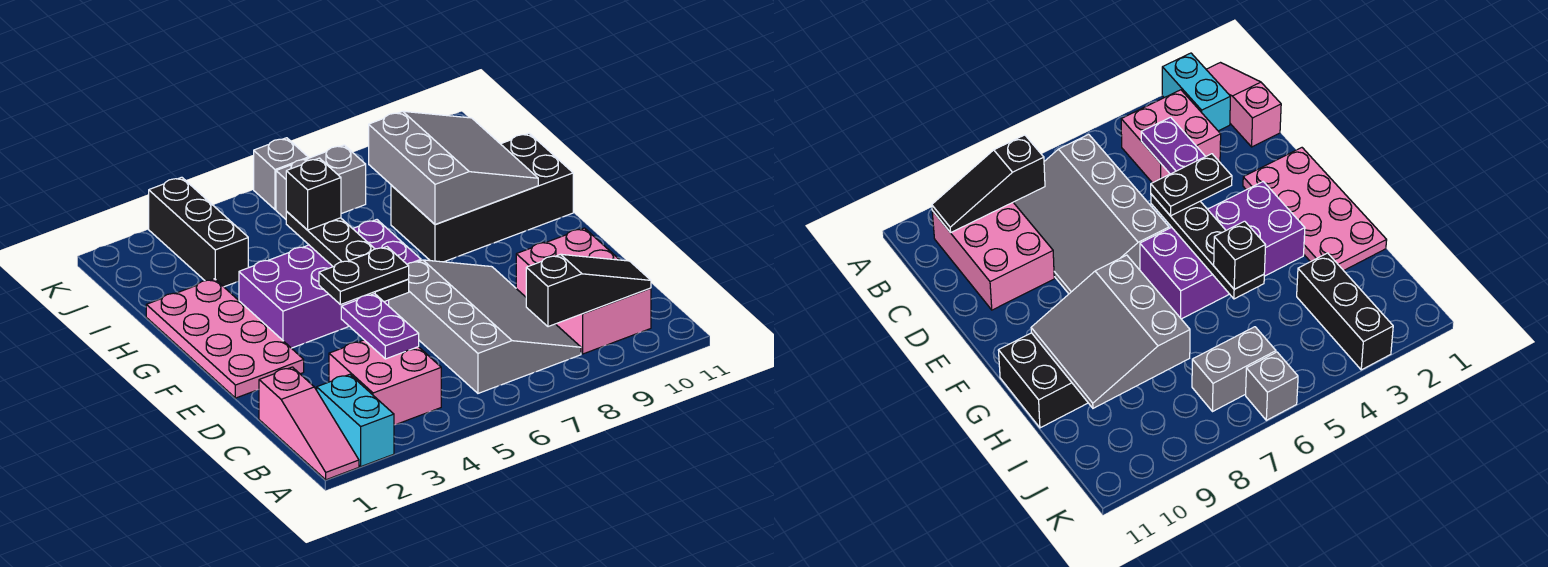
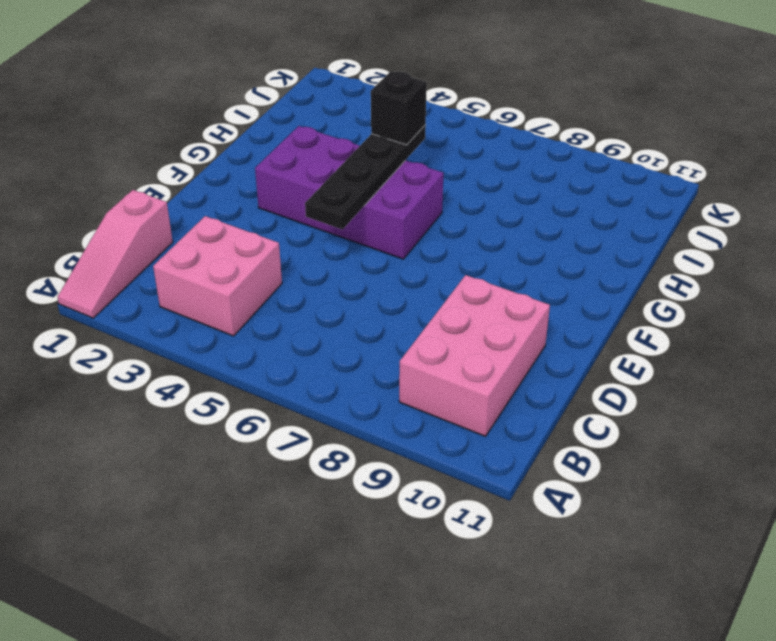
none -> cyan brick A2:B2 level 1
none -> grey slope B6:E8 level 1 top 6
none -> pink plate E1:H2 level 1

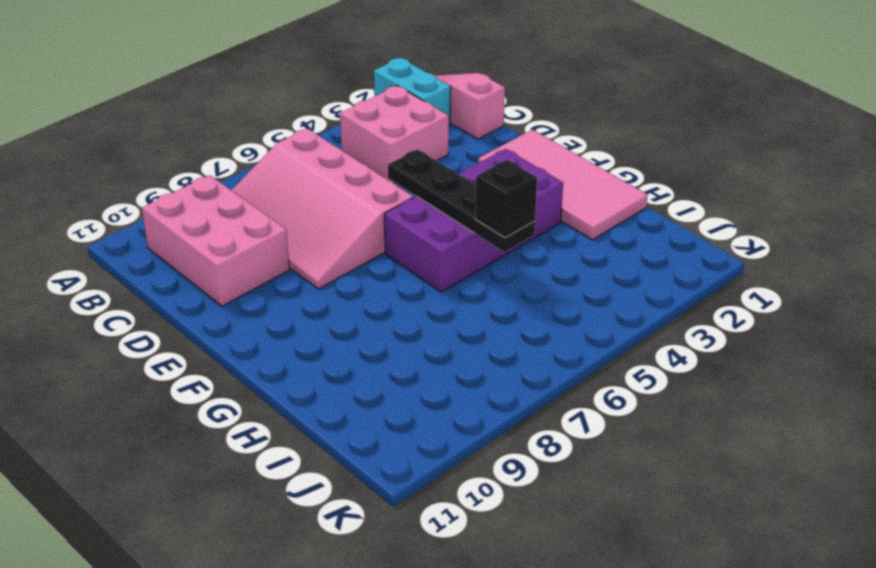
pink slope B6:E8 level 1 top 6 -> grey slope B6:E8 level 1 top 6
pink tile E1:H2 level 1 -> pink plate E1:H2 level 1
none -> black brick G8:H11 level 1
none -> black brick I3:K3 level 1
none -> grey brick J6:J7 level 1

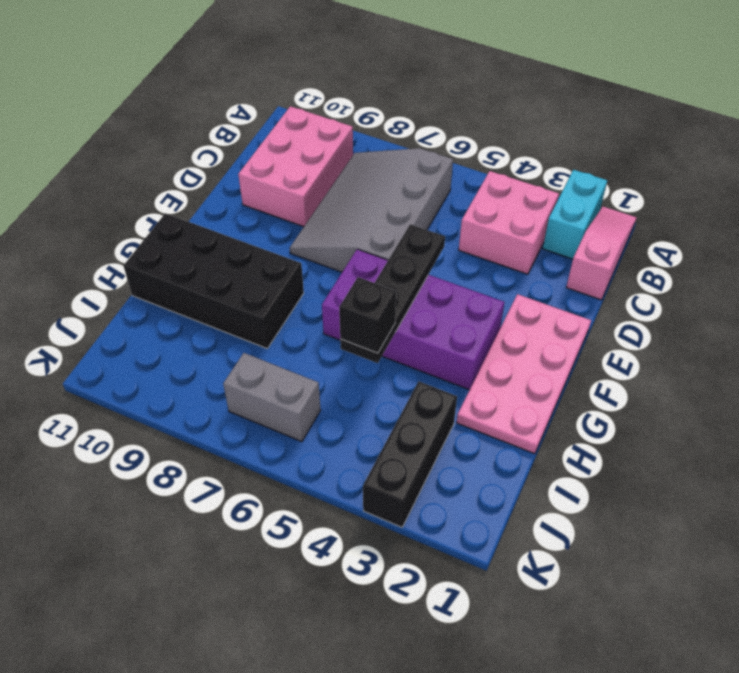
none -> grey brick K6 level 1
none -> black slope B8:B10 level 2 top 8
none -> purple plate C4:D4 level 2

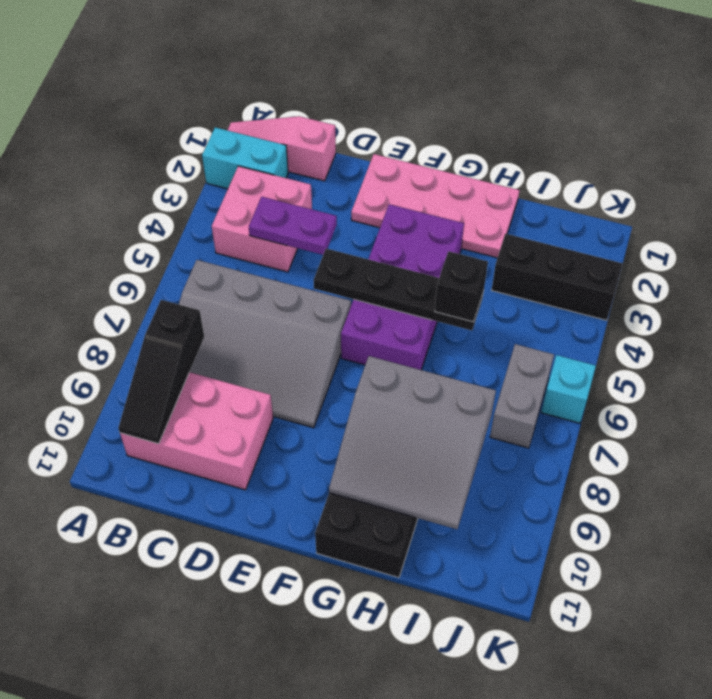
cyan brick K6 level 1 -> grey brick K6 level 1
none -> black plate E4:E5 level 3

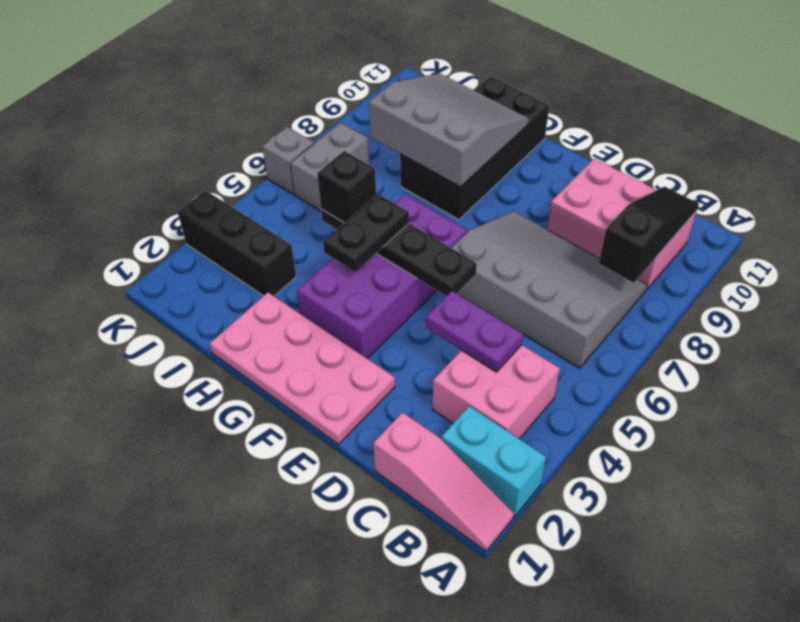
black plate G4:G5 level 3 -> black plate E4:E5 level 3

